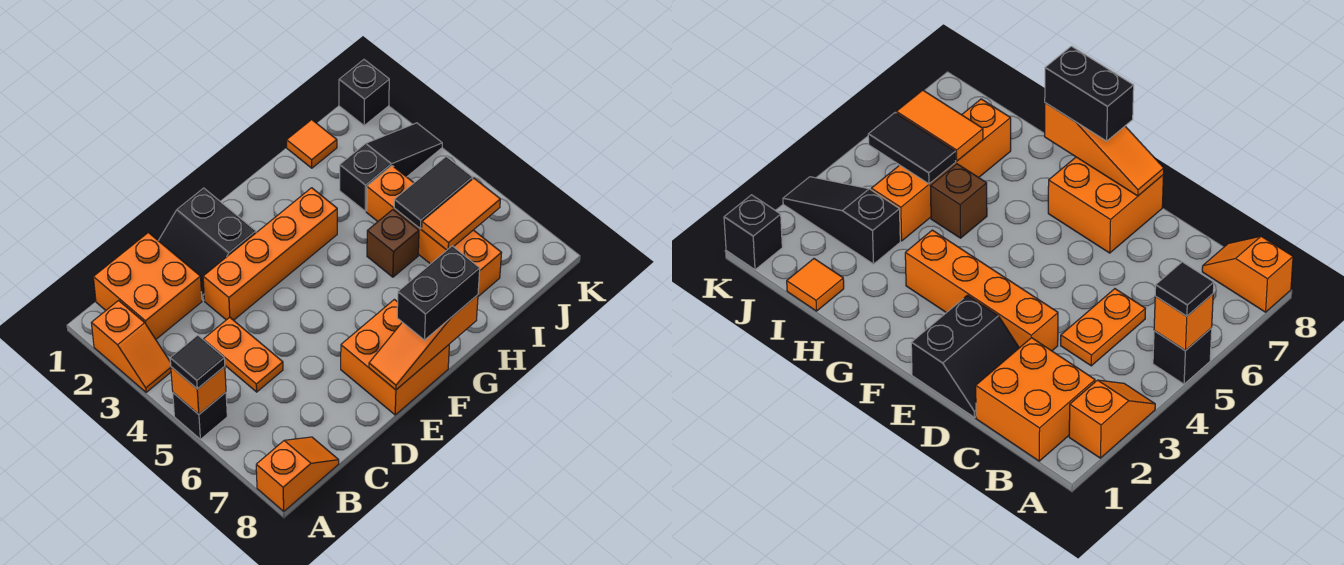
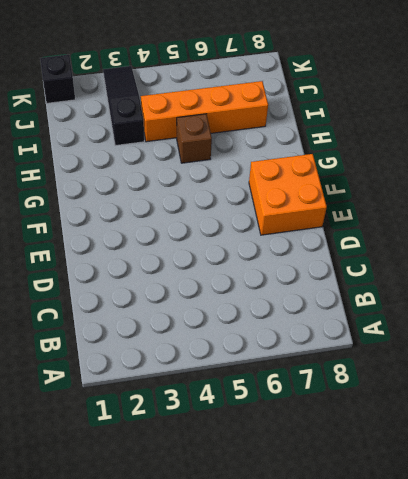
none -> orange slope A2:A3 level 1 top 2
none -> black brick A5 level 1
none -> orange slope A8:B8 level 1 top A

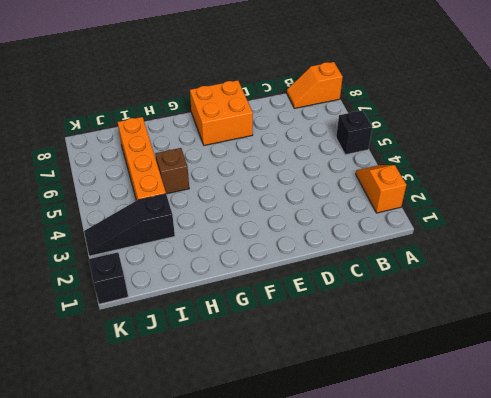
none -> orange brick B1:C2 level 1
none -> orange plate C4:C5 level 1
none -> black slope D1:E2 level 1 top E

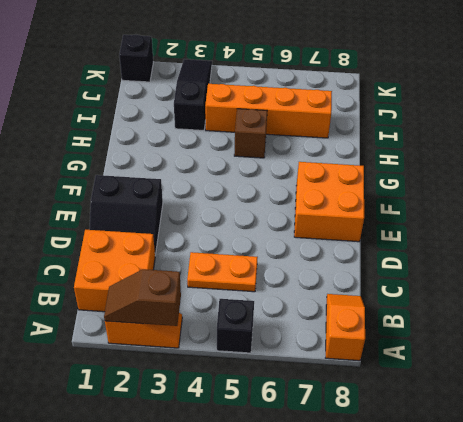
brown slope A2:A3 level 2 top 3 -> none
none -> orange brick D3:G3 level 1
none -> orange tile I1 level 1
none -> orange brick A5 level 2

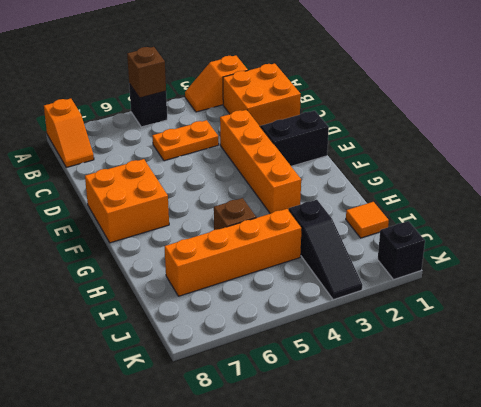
brown brick A5 level 2 -> orange brick A5 level 2
none -> orange slope E8:G8 level 2 top G
none -> black tile I5:J5 level 2
none -> orange tile I6:J6 level 2

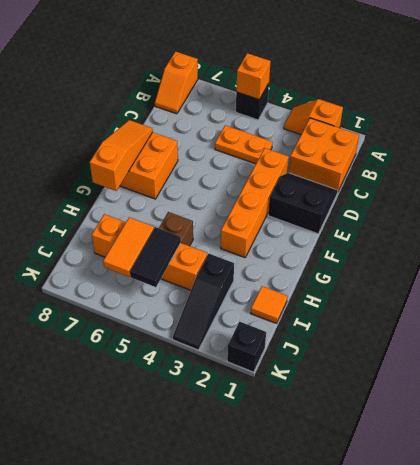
none -> black tile A5 level 3
none -> black brick F8:G8 level 3

